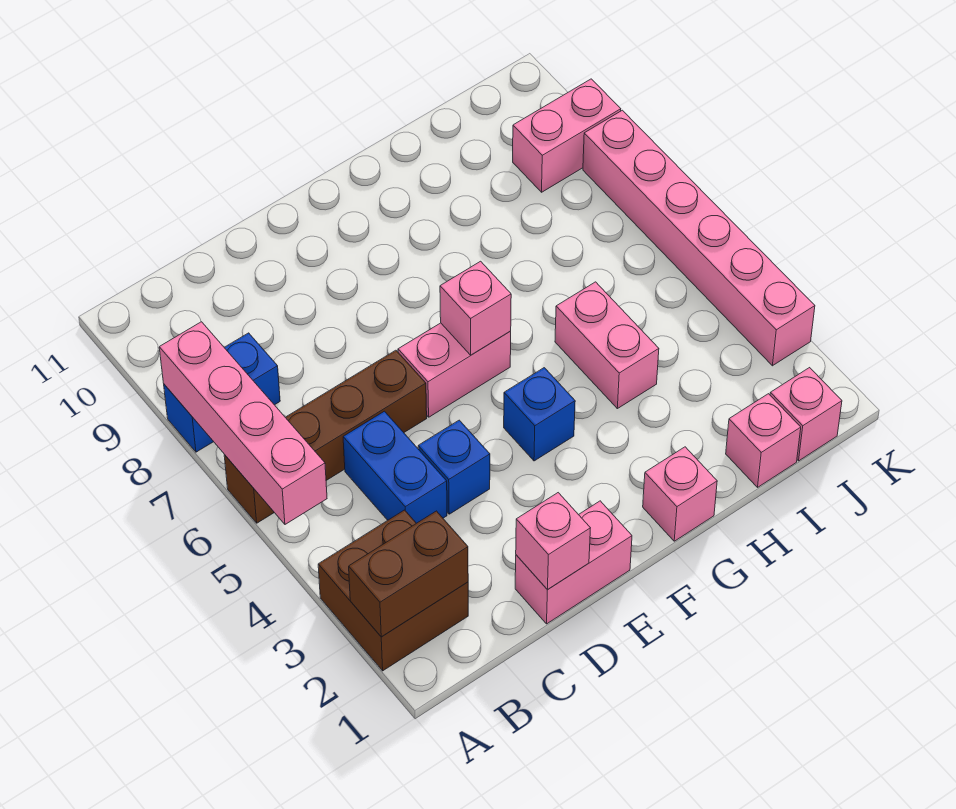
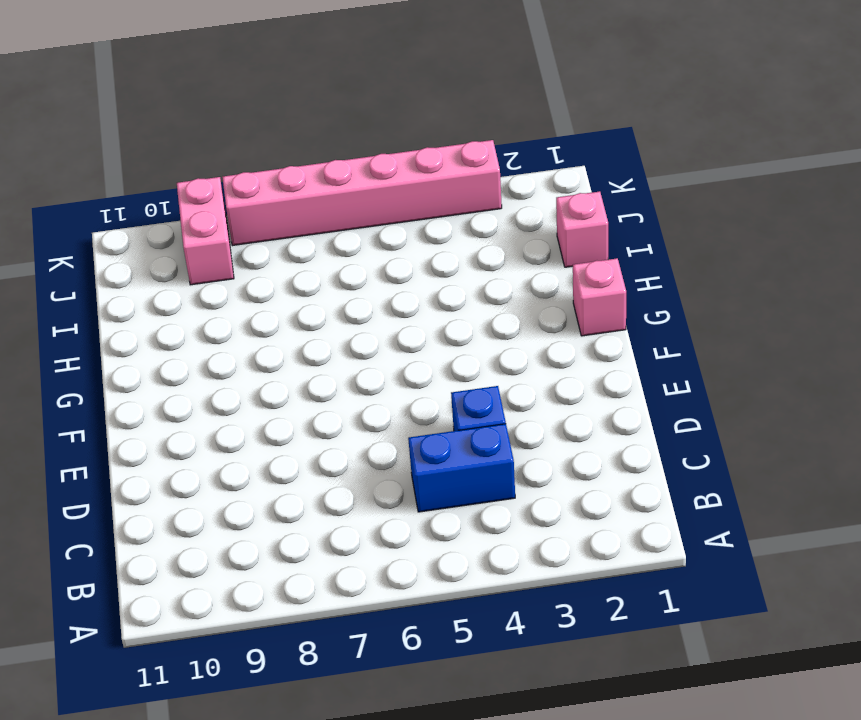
none -> brown brick A2:B3 level 1
none -> brown brick A6:D6 level 1
none -> blue brick A8:B8 level 1

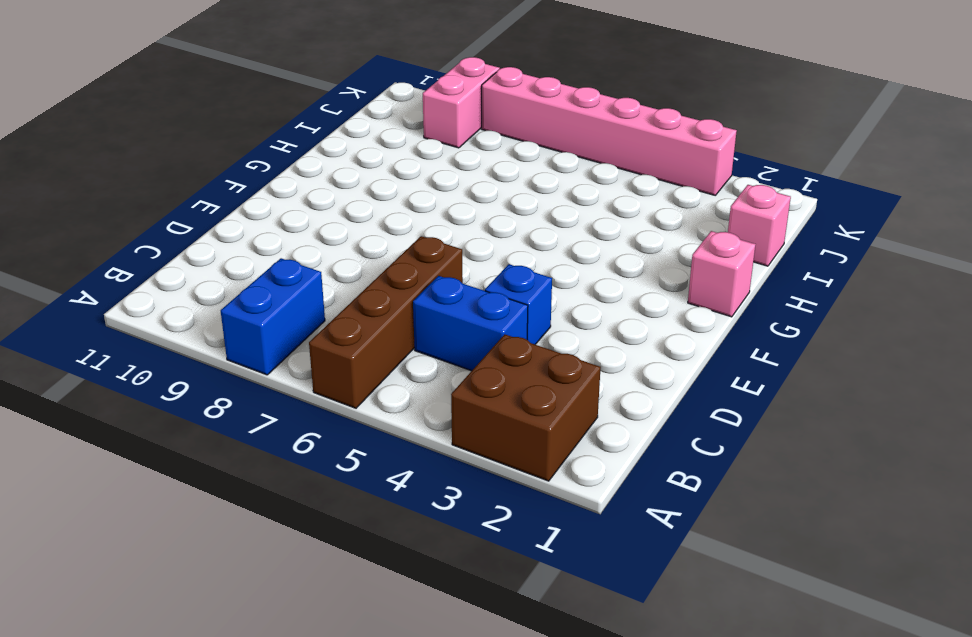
none -> pink brick D1:E1 level 1
none -> pink brick E6:F6 level 1
none -> blue brick F4 level 1

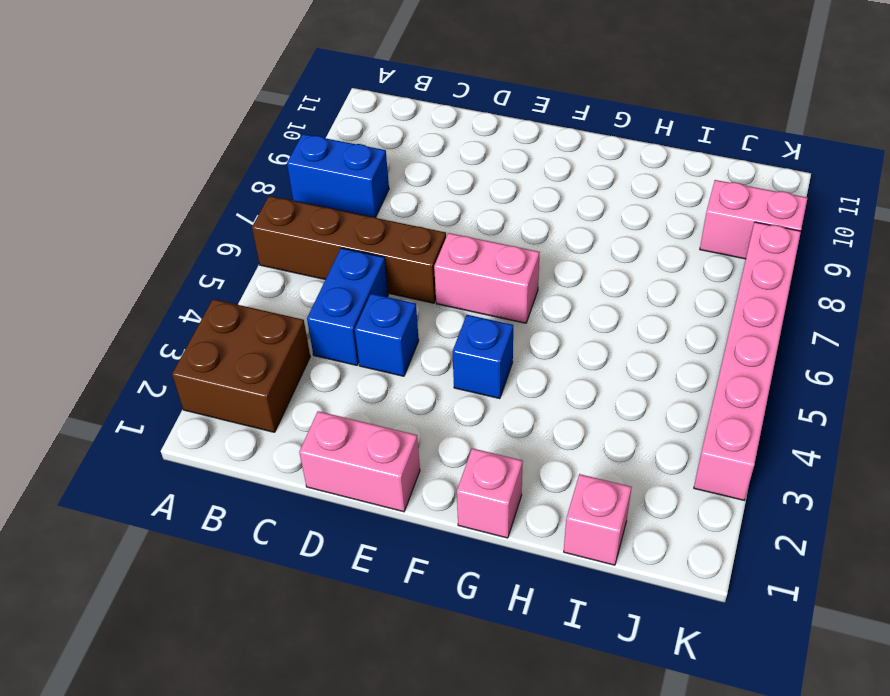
none -> pink brick H4:H5 level 1
none -> pink brick J1 level 1
none -> brown brick A2:B2 level 2

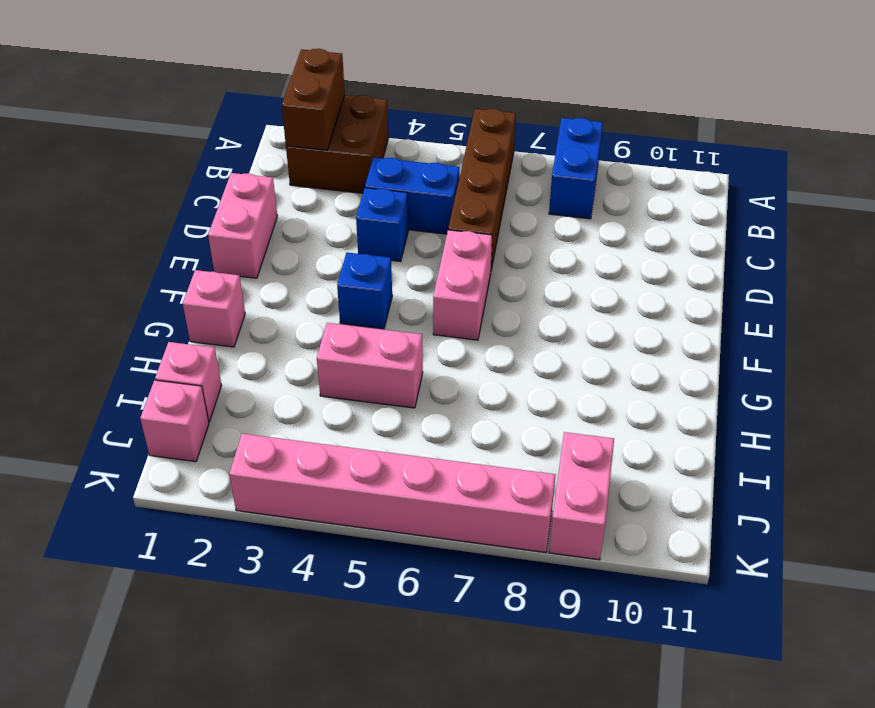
none -> pink brick A5:A8 level 2
none -> pink brick D1 level 2
none -> pink brick F6 level 2

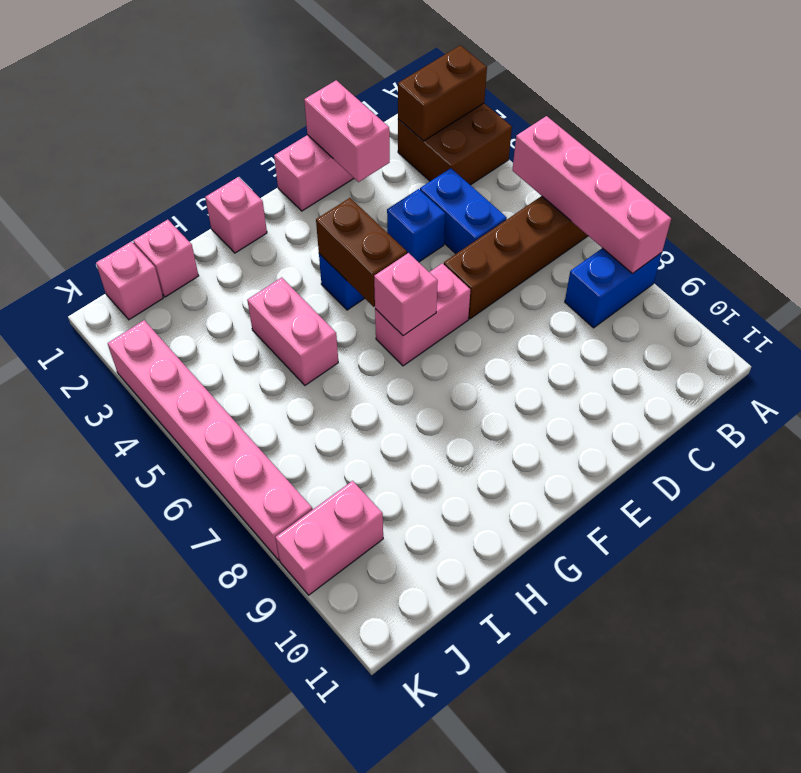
pink brick D1:D2 level 2 -> pink brick D1 level 2
brown brick F4:F5 level 2 -> none

